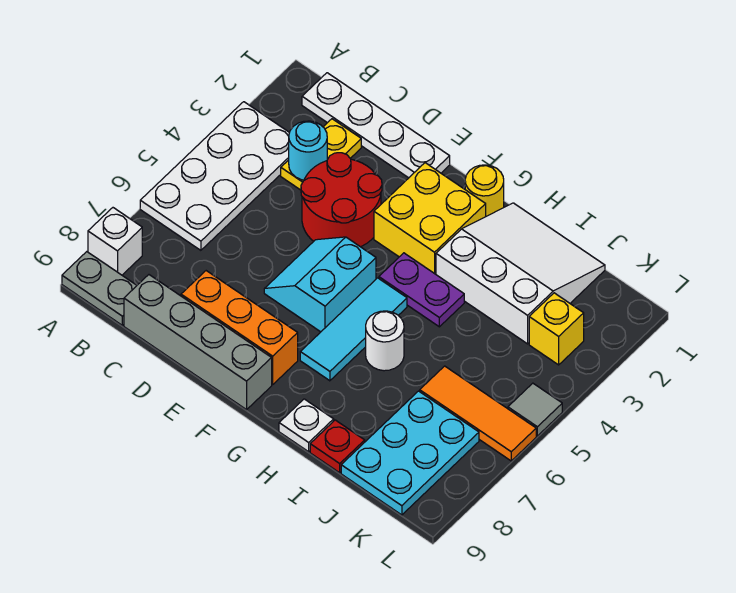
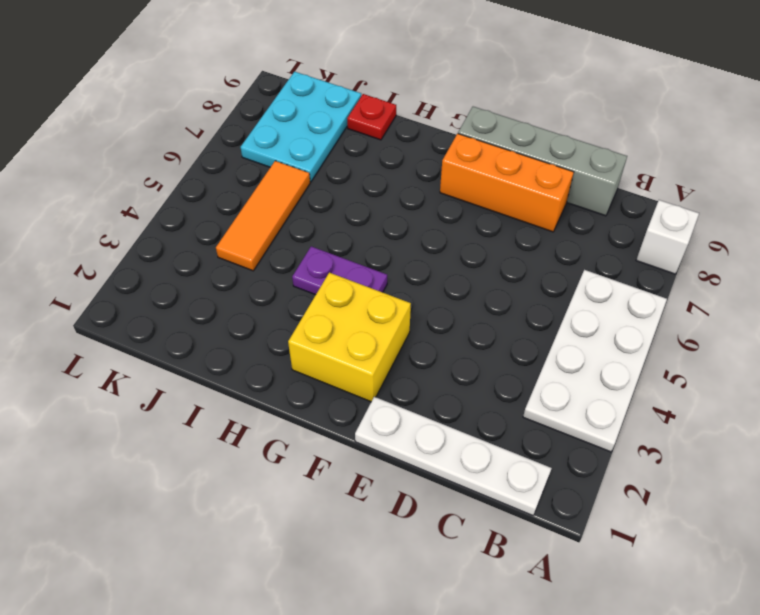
orange tile J4:J6 level 1 -> orange tile J6:L6 level 1
none -> grey plate A9:B9 level 1
none -> yellow plate C2:C3 level 1
none -> red round brick D3:E4 level 1

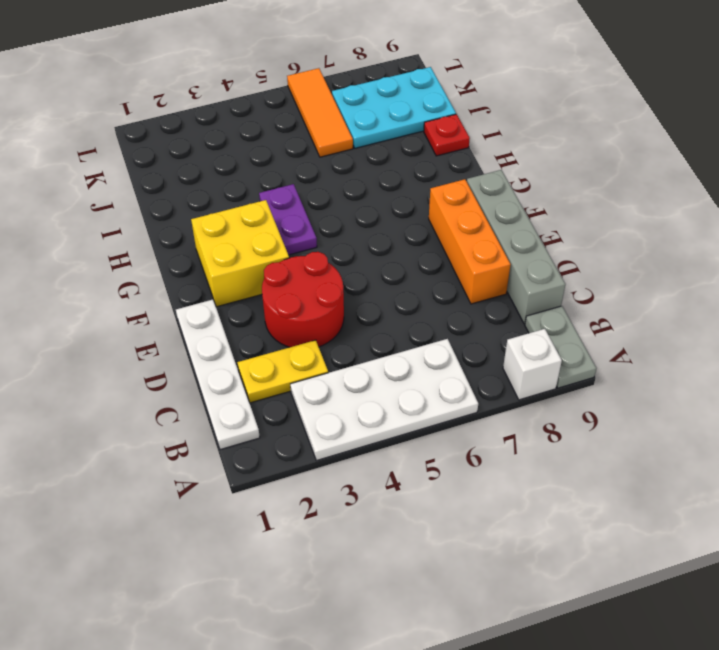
none -> cyan slope E5:F6 level 1 top F
none -> yellow round brick G1 level 1
none -> cyan tile G5:G7 level 1

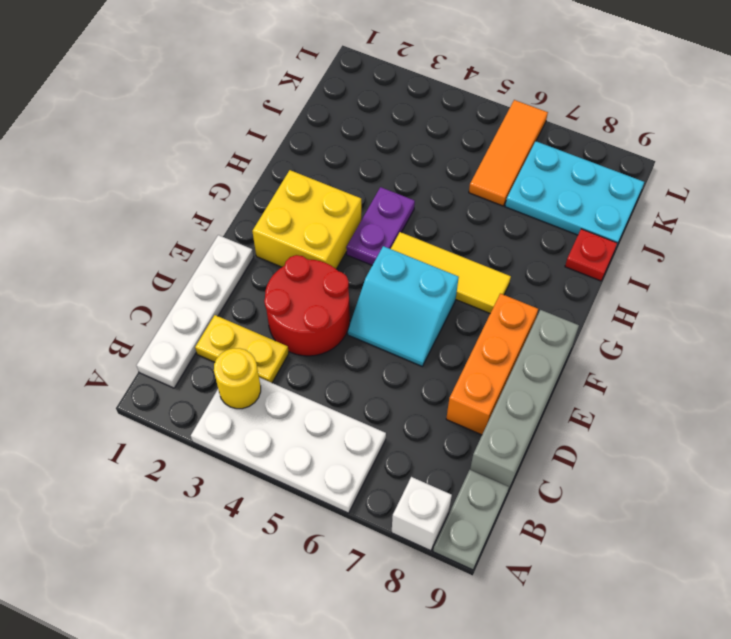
yellow round brick B3 level 2 -> yellow round brick G1 level 1
yellow tile G5:G7 level 1 -> cyan tile G5:G7 level 1
none -> white slope H1:J3 level 1 top 3
none -> white round brick H6 level 1
none -> white plate H9 level 1

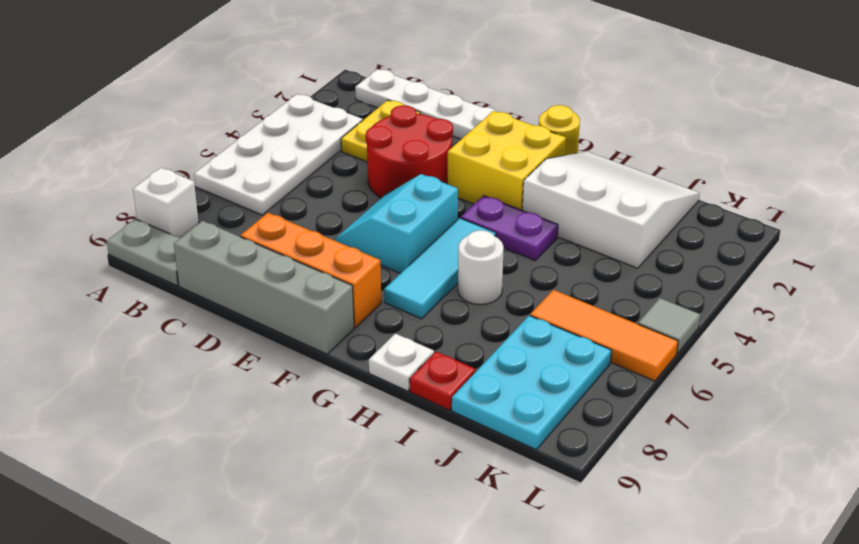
none -> yellow brick K3 level 1
none -> cyan round brick C3 level 2

